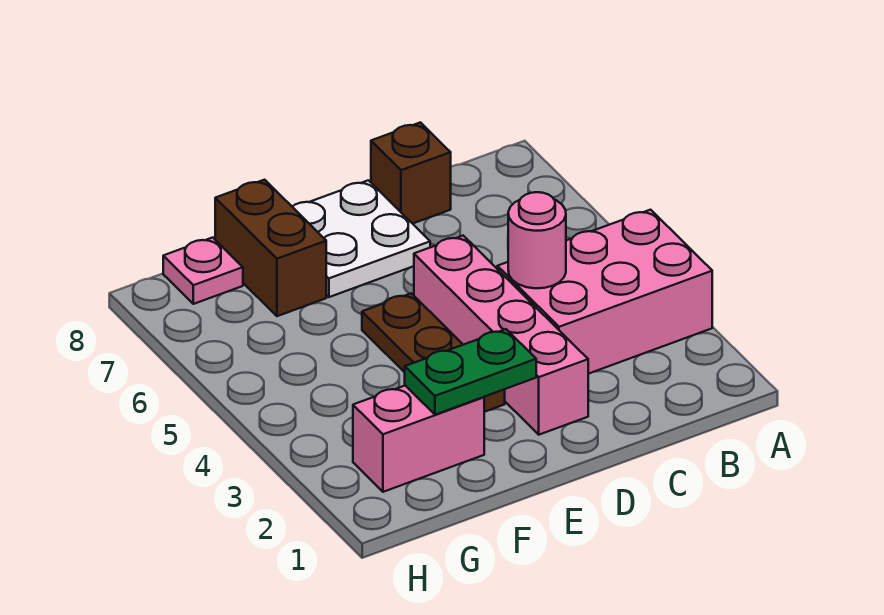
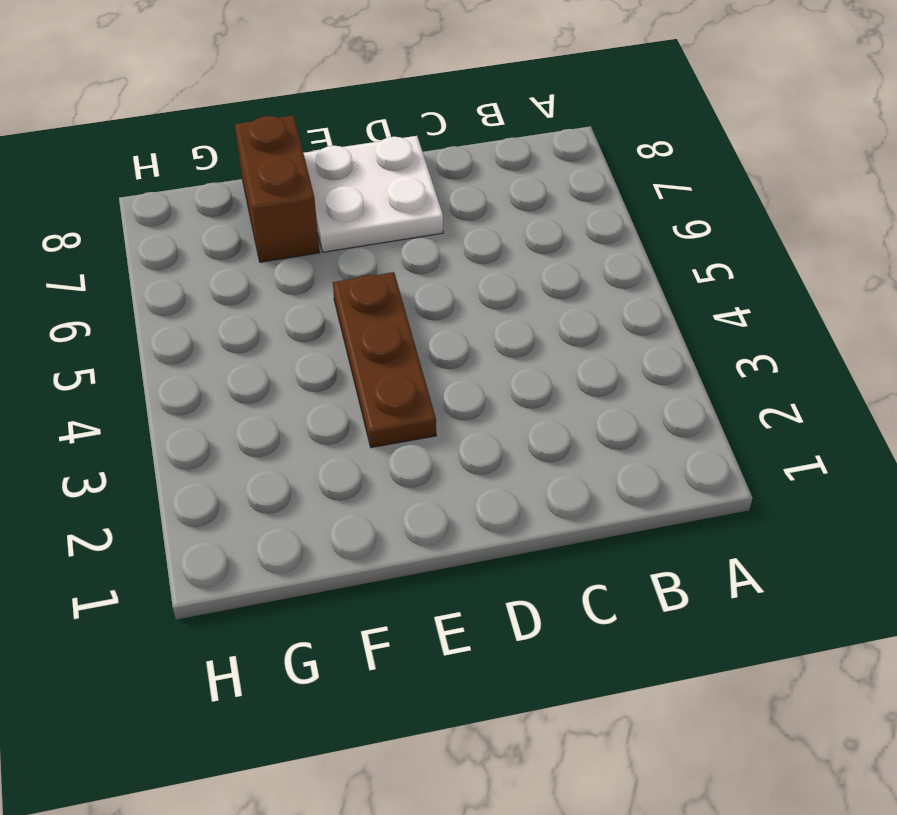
none -> pink brick A3:C4 level 1
none -> brown brick C8 level 1

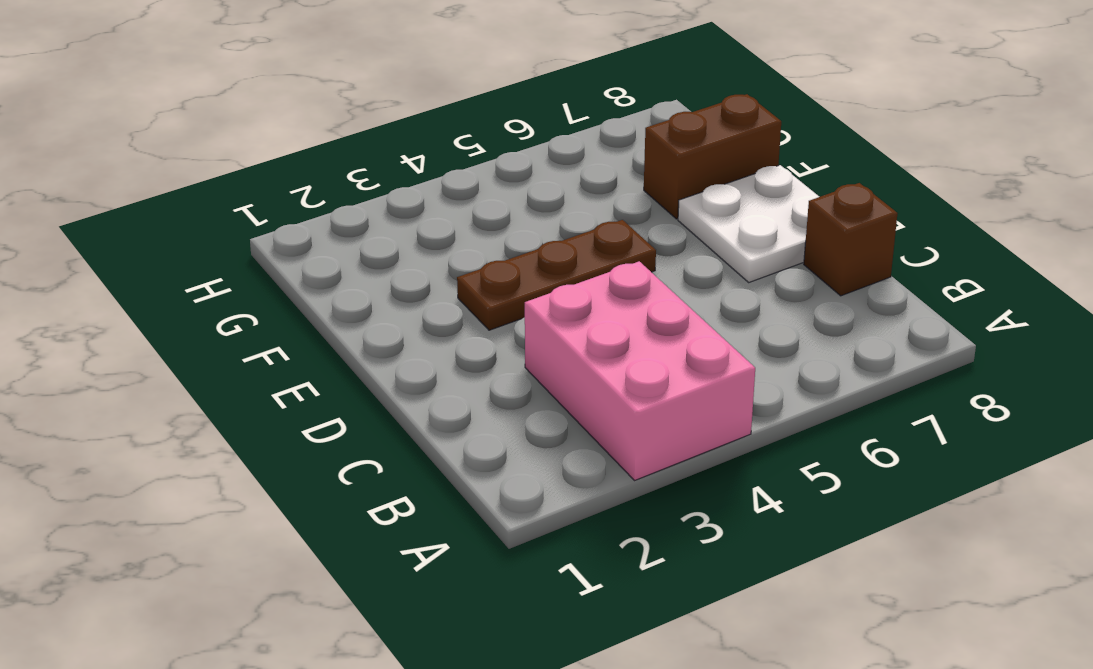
none -> pink brick D2:D5 level 1
none -> pink brick F2:G2 level 1

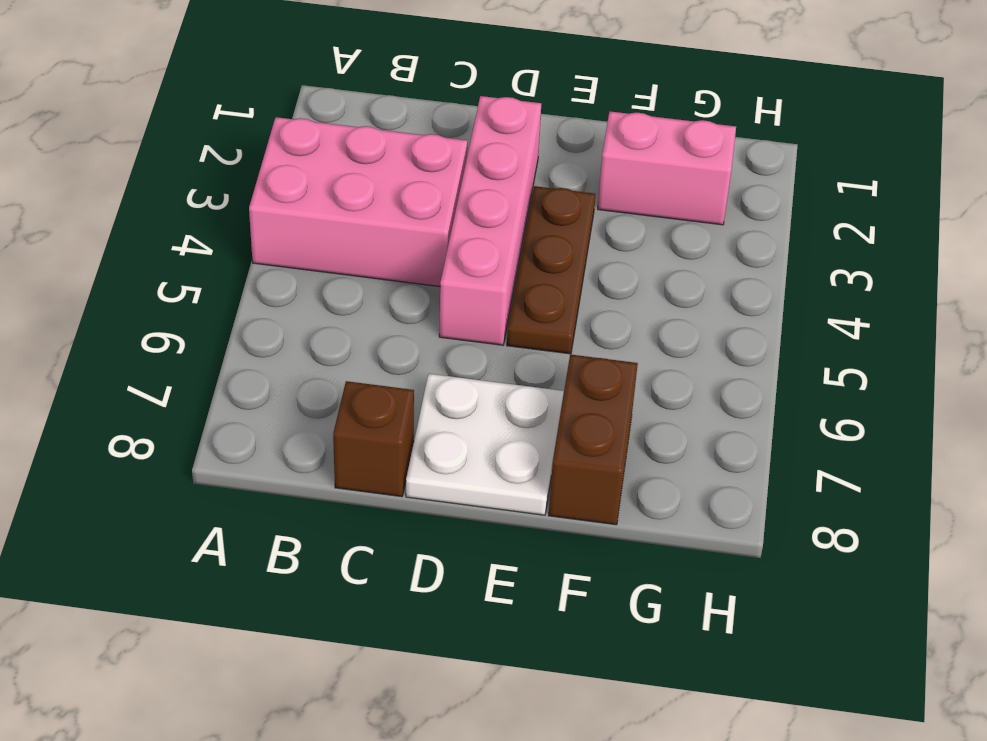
none -> pink plate G8 level 1
none -> pink round brick C4 level 2

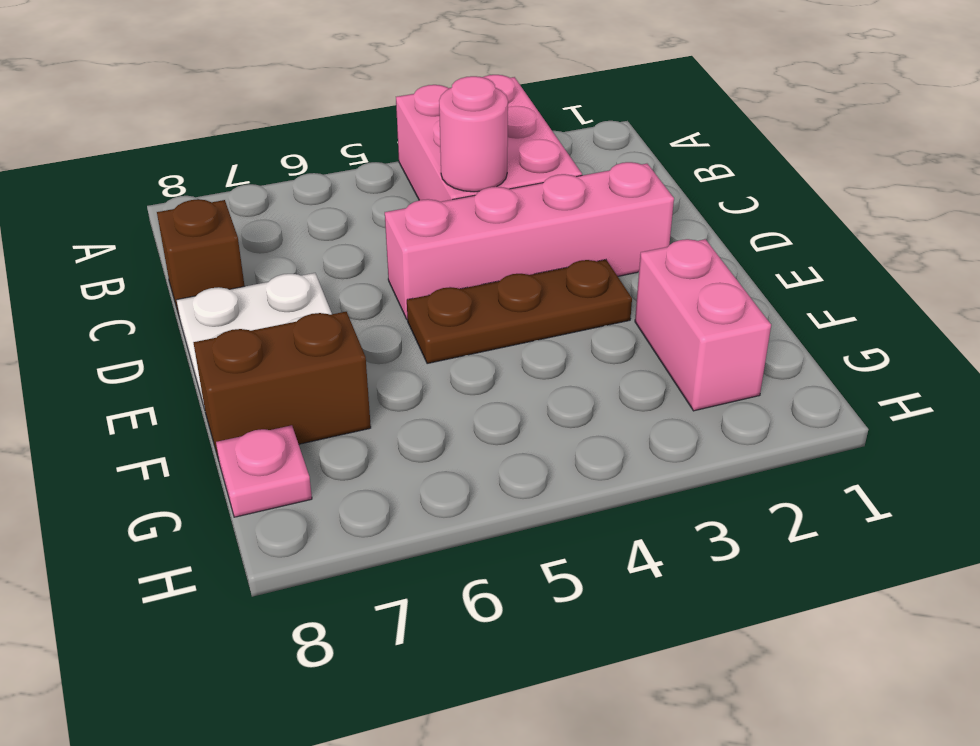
none -> green plate E2:F2 level 2

